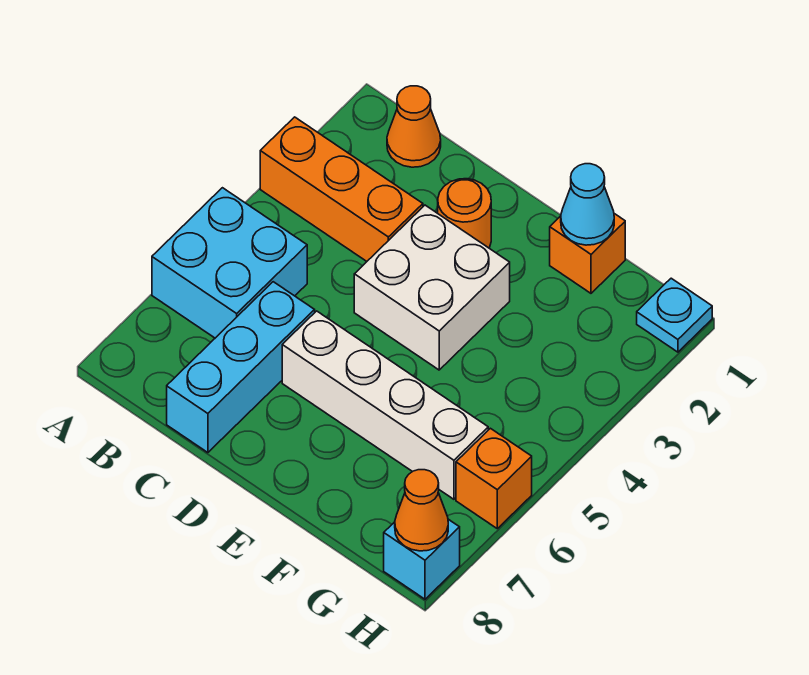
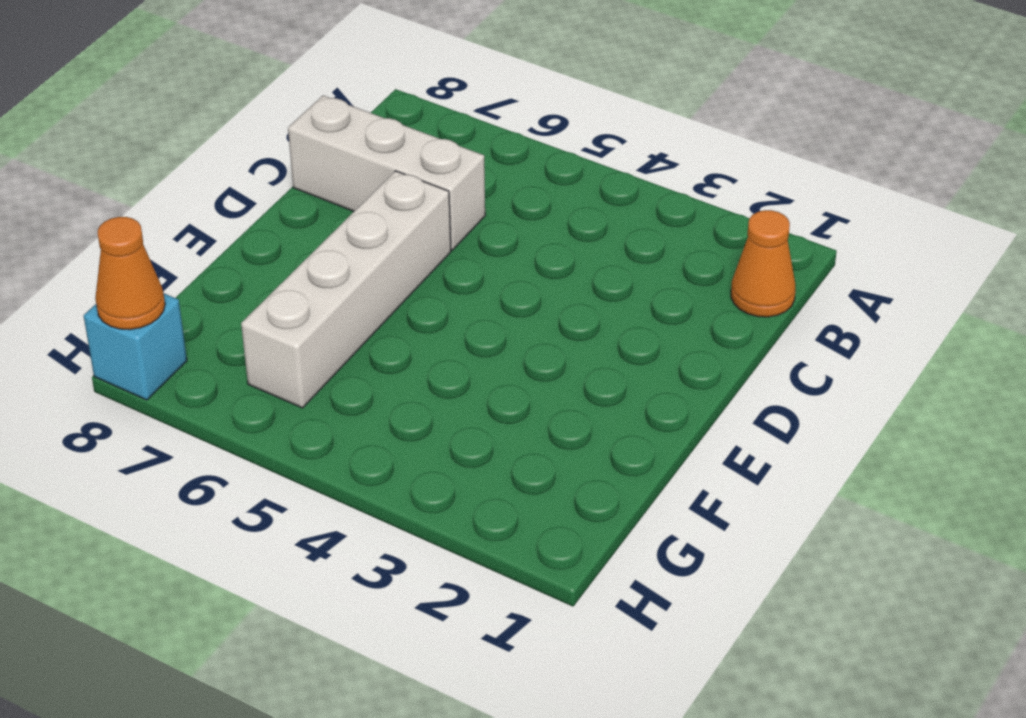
white brick C6:C8 level 1 -> cyan brick C6:C8 level 1
none -> orange brick A3:C3 level 1
none -> cyan brick A5:B6 level 1
none -> orange round brick D2 level 1

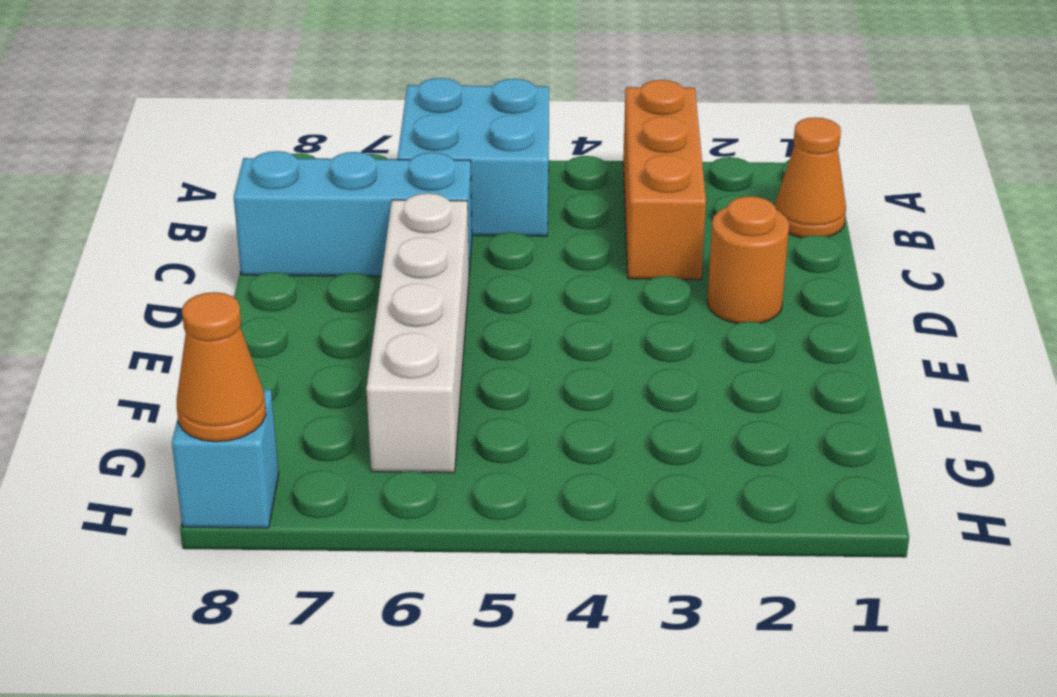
none -> white brick D3:E4 level 1
none -> orange brick F1 level 1
none -> cyan plate H1 level 1

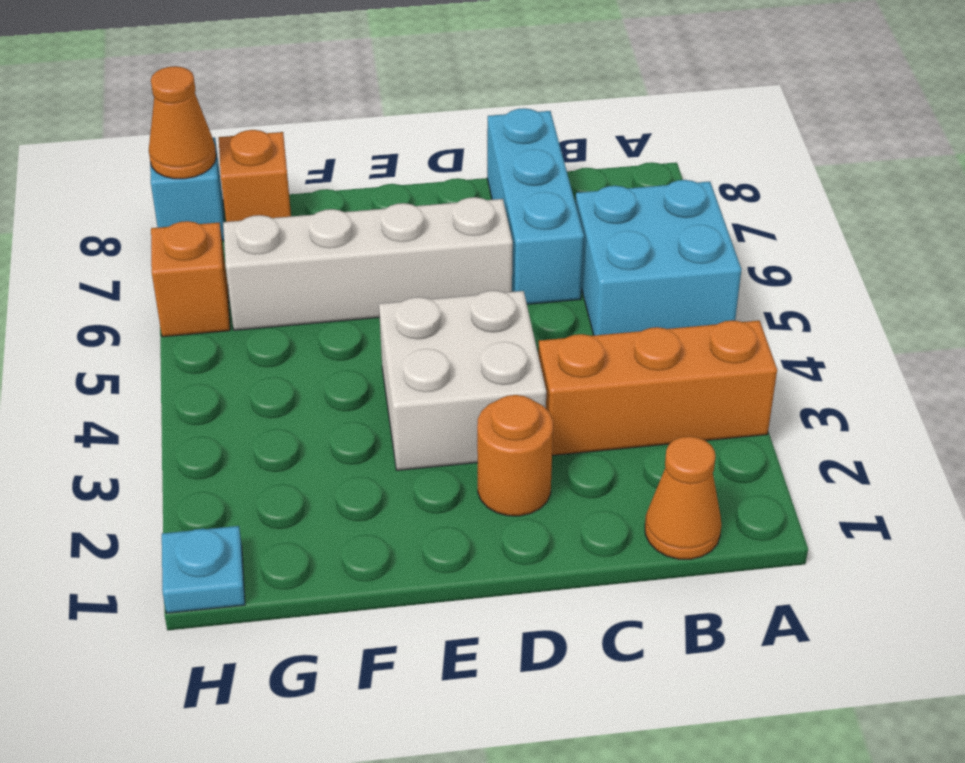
orange brick G8 level 1 -> orange brick F1 level 1
none -> cyan cone F1 level 2

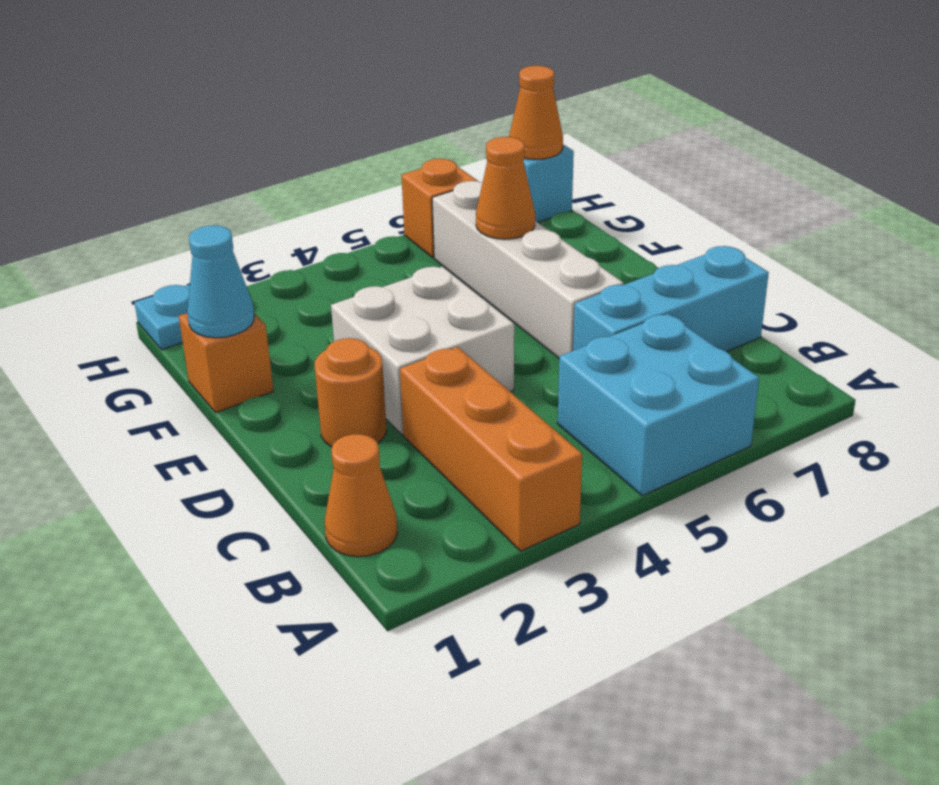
orange cone F6 level 2 -> none

